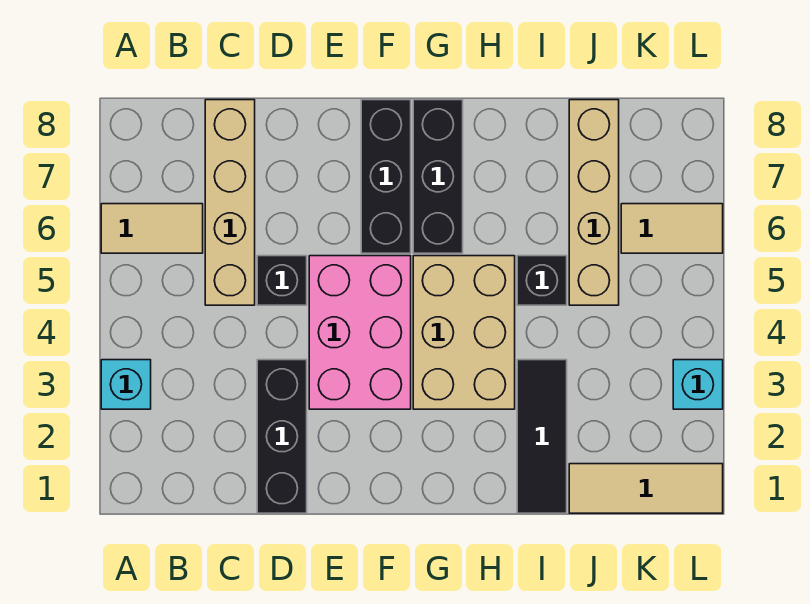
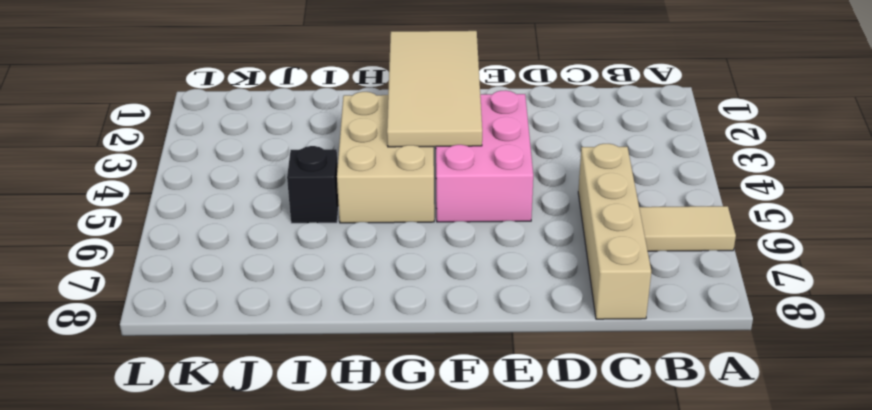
tan tile F1:G4 level 2 -> none
none -> cyan brick A3 level 1
none -> black brick D1:D3 level 1
none -> black brick D5 level 1

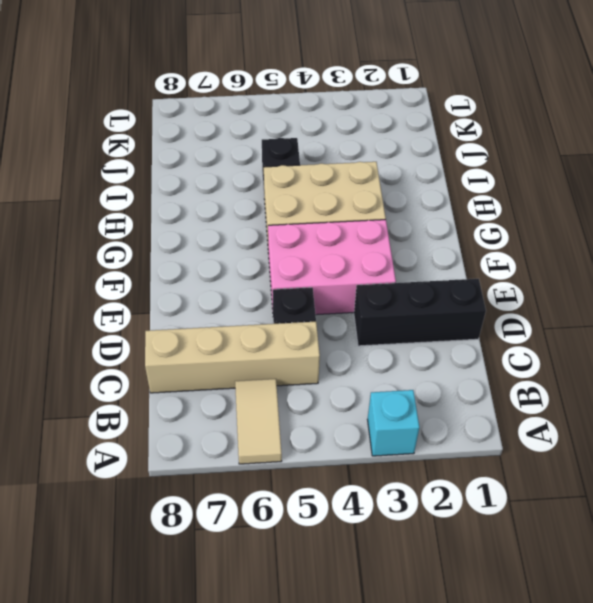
none -> black brick F6:F8 level 1
none -> black brick G6:G8 level 1
none -> black tile I1:I3 level 1

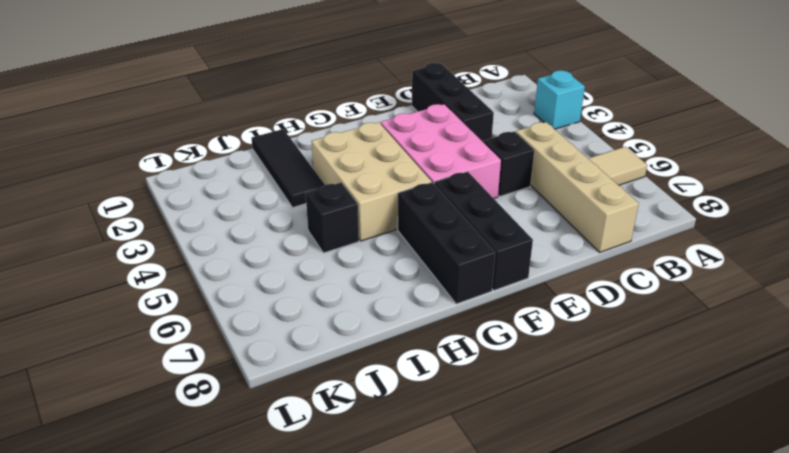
none -> tan tile J1:L1 level 1
none -> tan brick J5:J8 level 1
none -> tan tile K6:L6 level 1

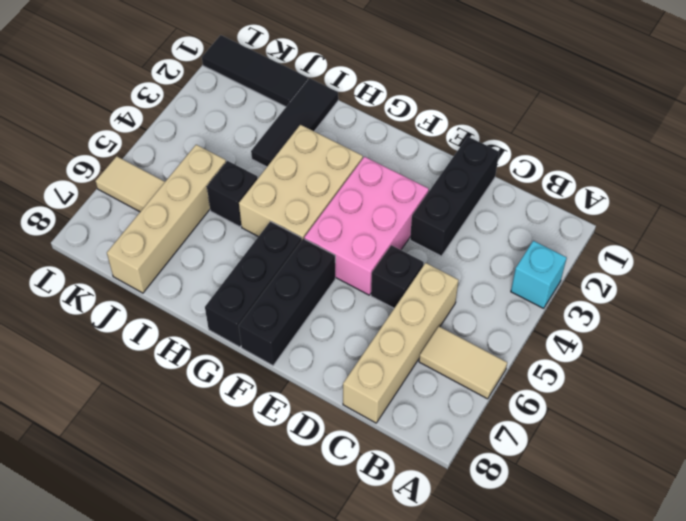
black tile J1:L1 level 1 -> tan tile J1:L1 level 1
none -> cyan brick L3 level 1

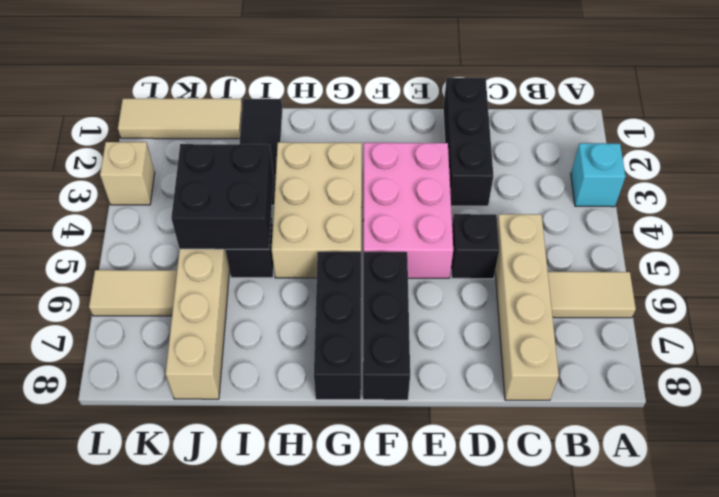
black brick I4:J5 level 2 -> none
tan brick L3 level 1 -> cyan brick L3 level 1

